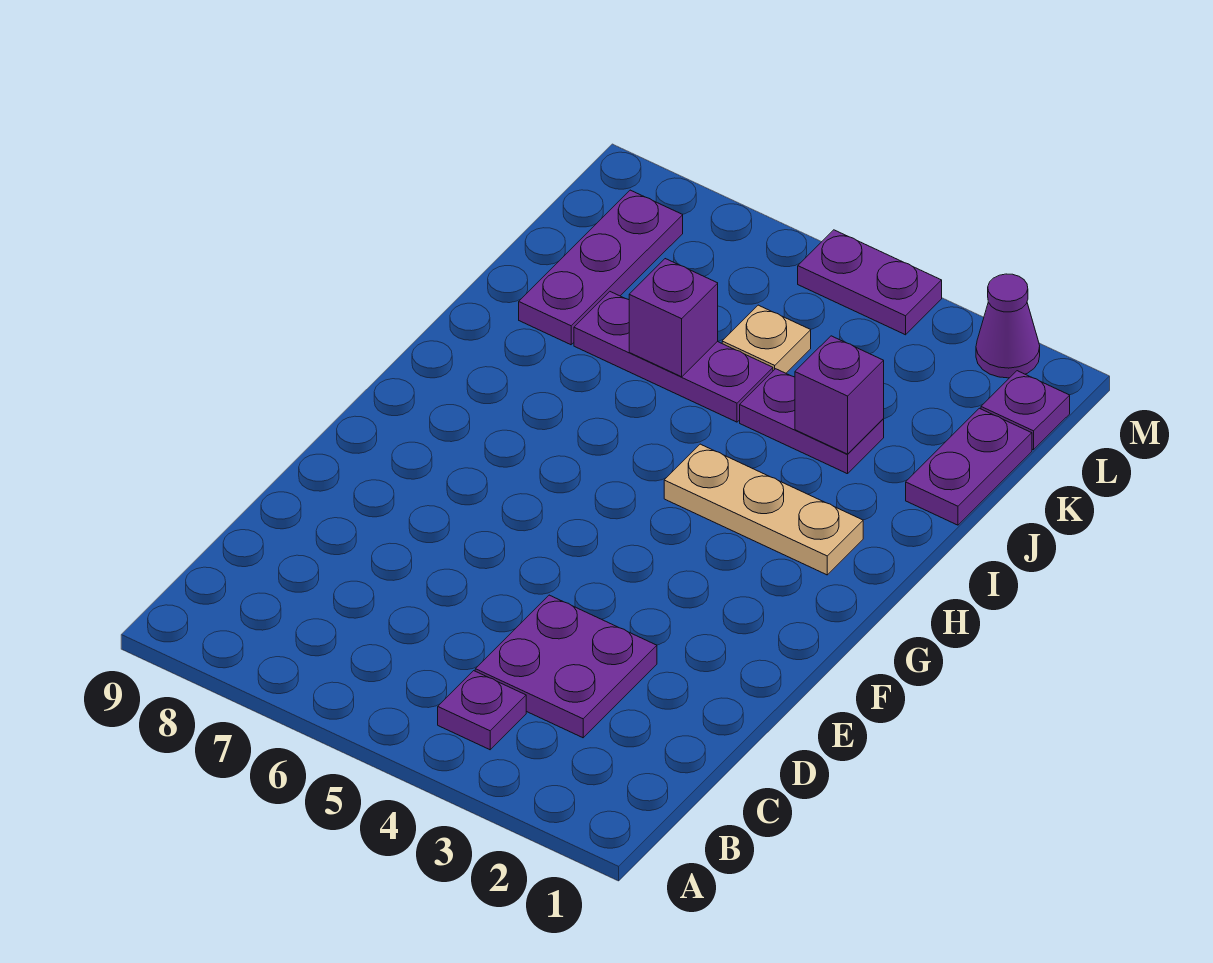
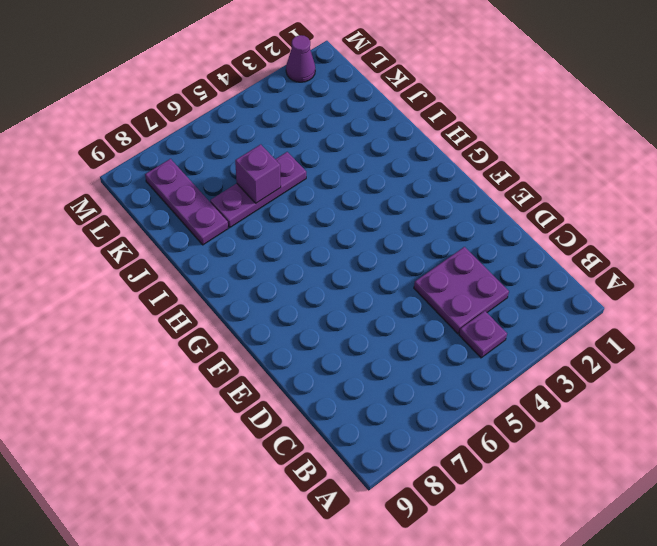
none -> tan plate H2:H4 level 1
none -> purple plate J1:K1 level 1
none -> purple plate J3:J4 level 1

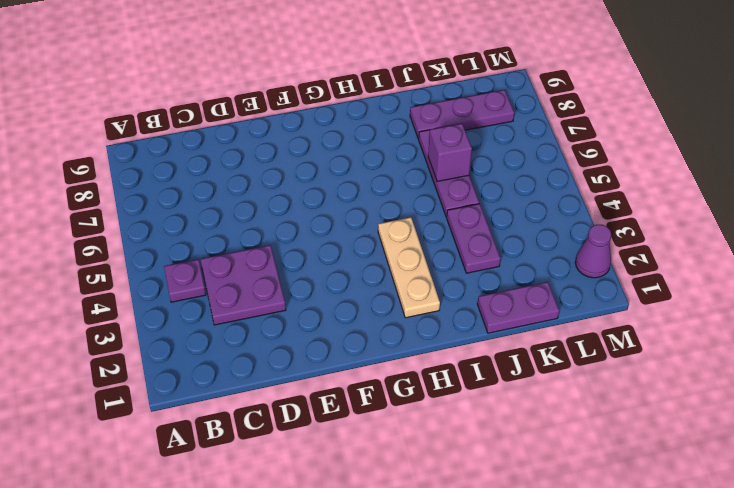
none -> tan plate K5 level 1
none -> purple plate L1 level 1
none -> purple plate M4:M5 level 1

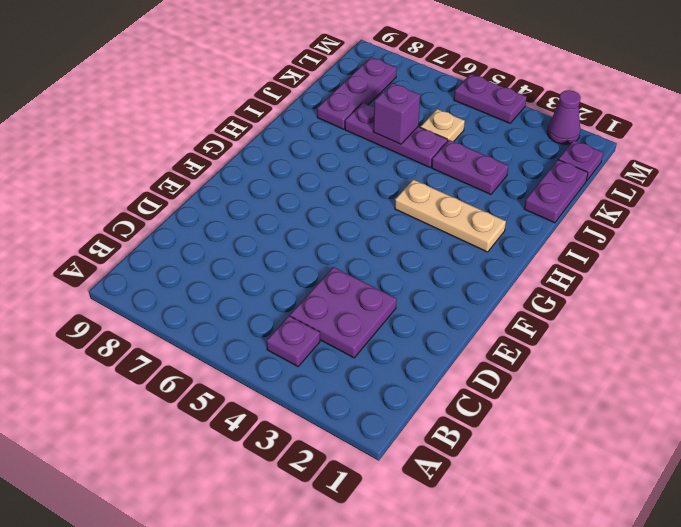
none -> purple brick J3 level 2

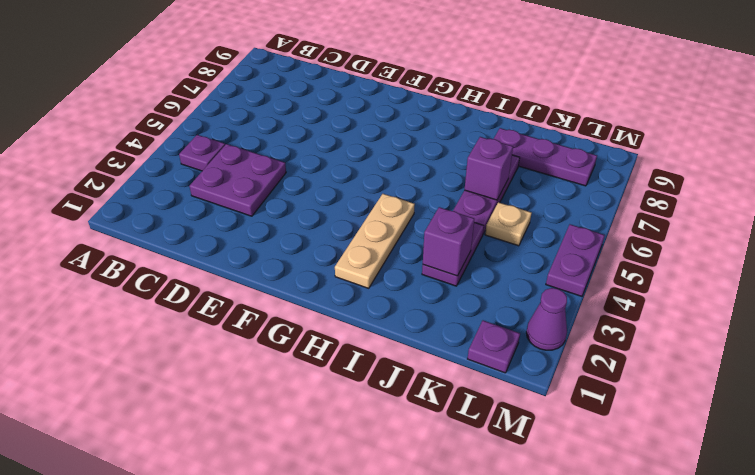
none -> purple plate J1:K1 level 1

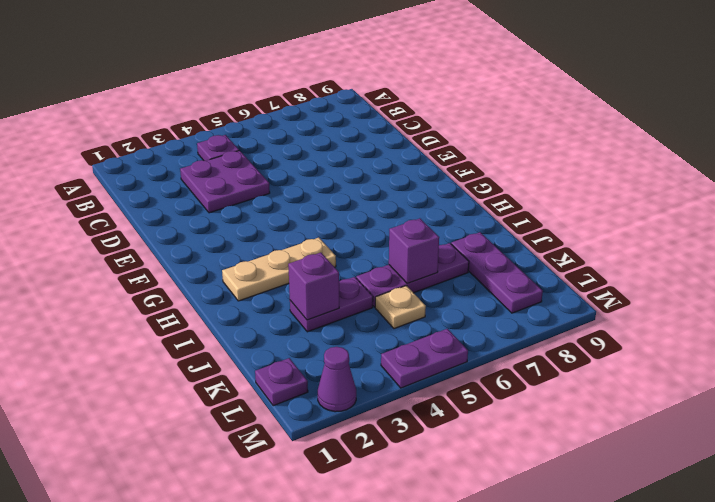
none -> purple plate J1:K1 level 1

